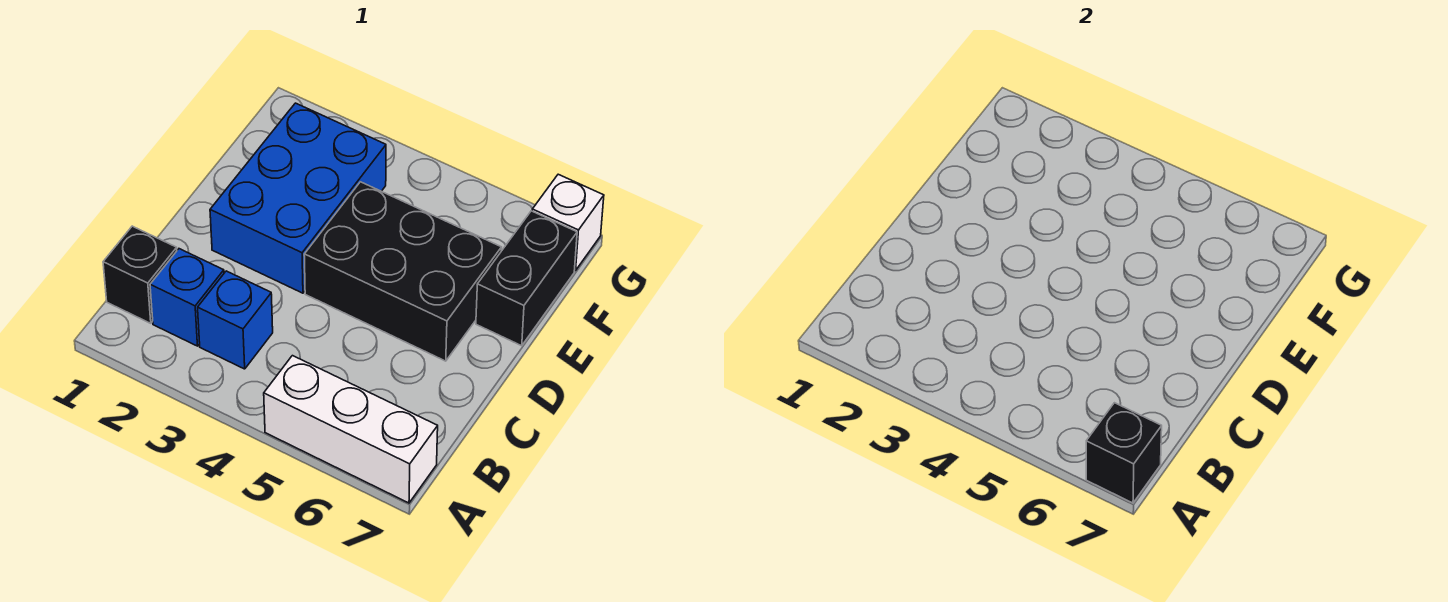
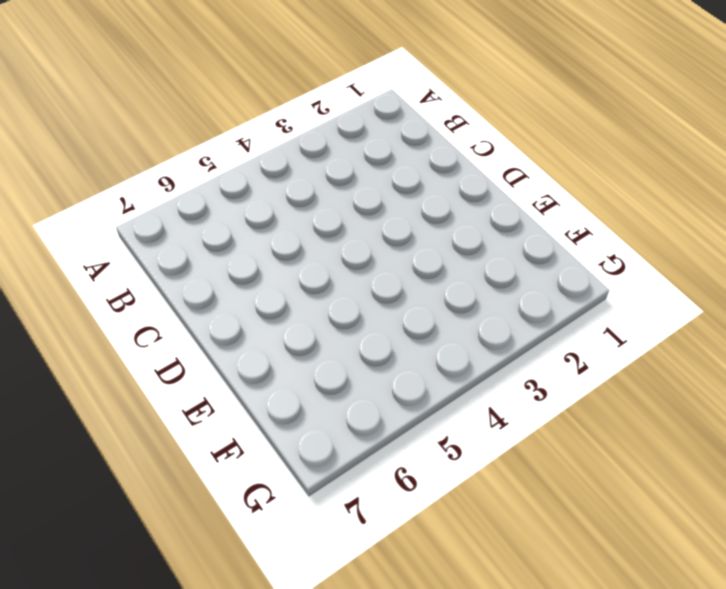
none -> white brick A5:A7 level 1
none -> black brick B1 level 1

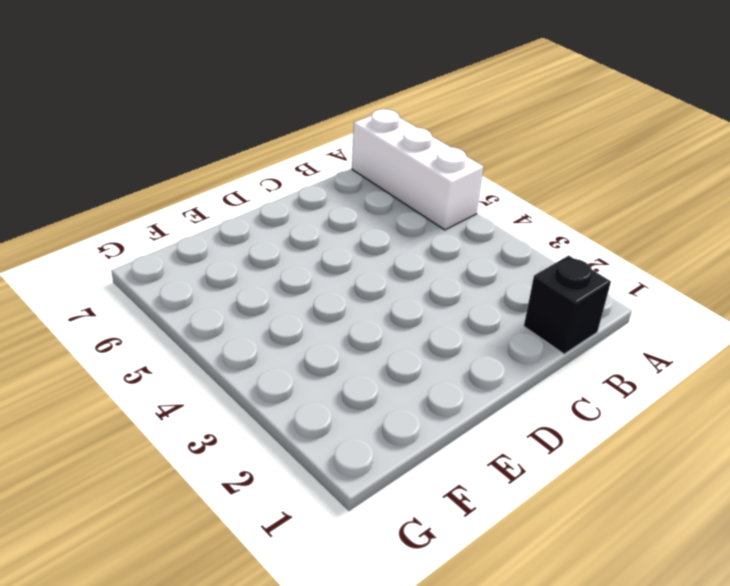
none -> blue brick B2 level 1
none -> blue brick B3 level 1

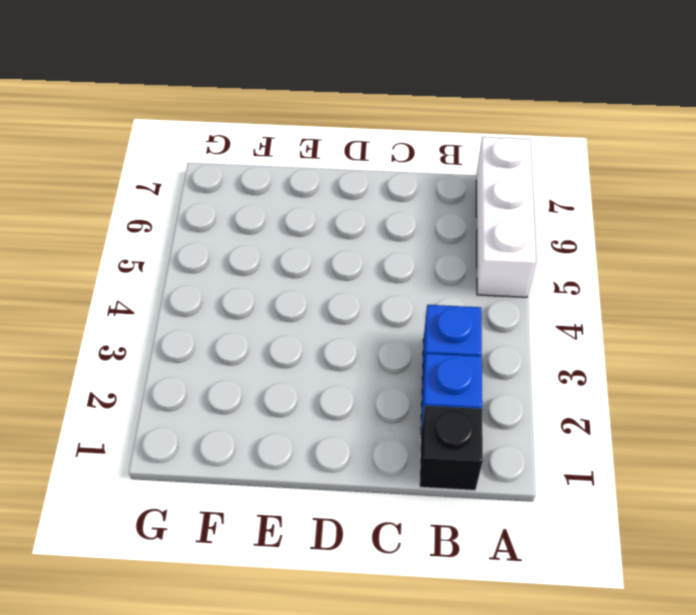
none -> blue brick D2:F3 level 1
none -> black brick D4:E6 level 1

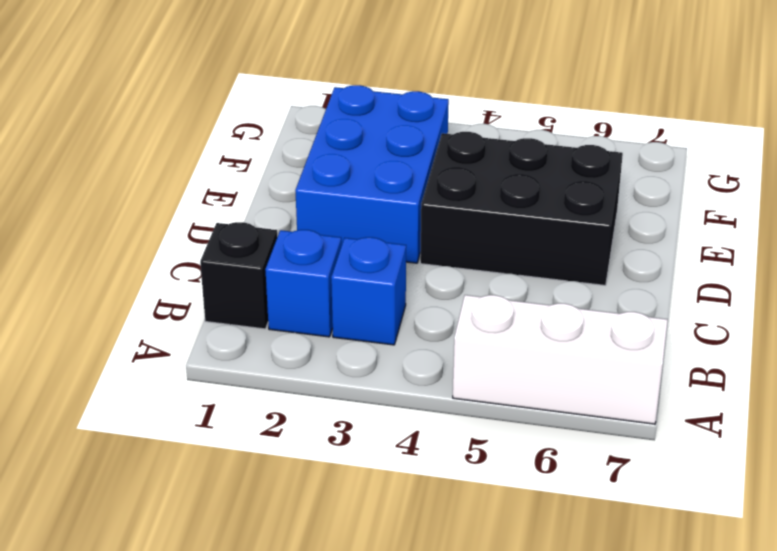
none -> black brick E7:F7 level 1
none -> white brick G7 level 1

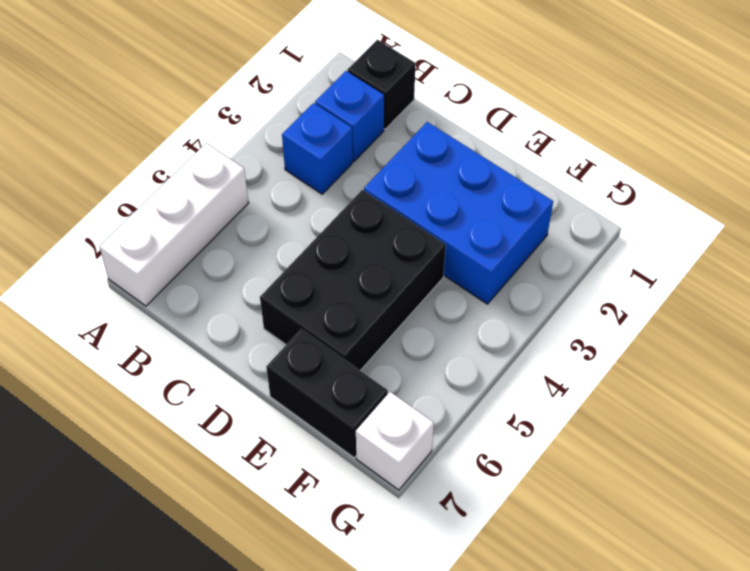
none -> black brick A7 level 2

